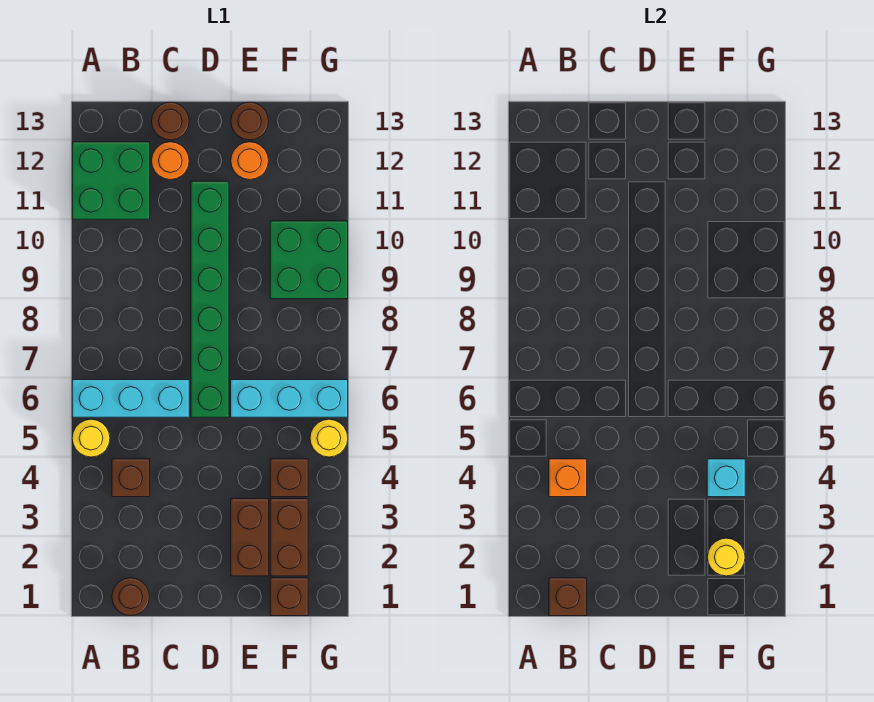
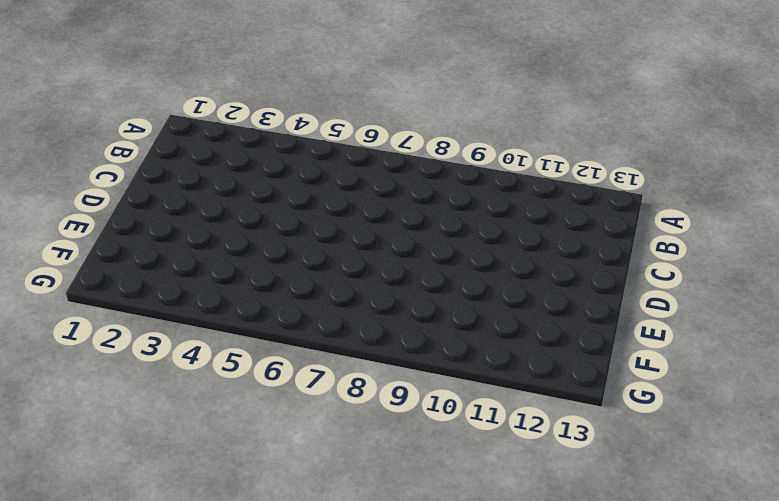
none -> yellow round brick A5 level 1
none -> cyan brick A6:C6 level 1
none -> green brick A11:B12 level 1

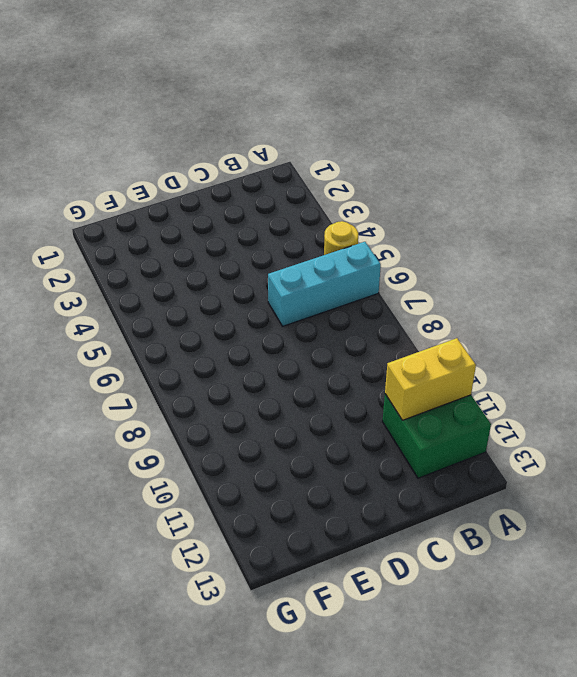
yellow brick A11:B11 level 2 -> none
none -> brown round brick B1 level 1
none -> brown brick B4 level 1
none -> orange round brick C12 level 1

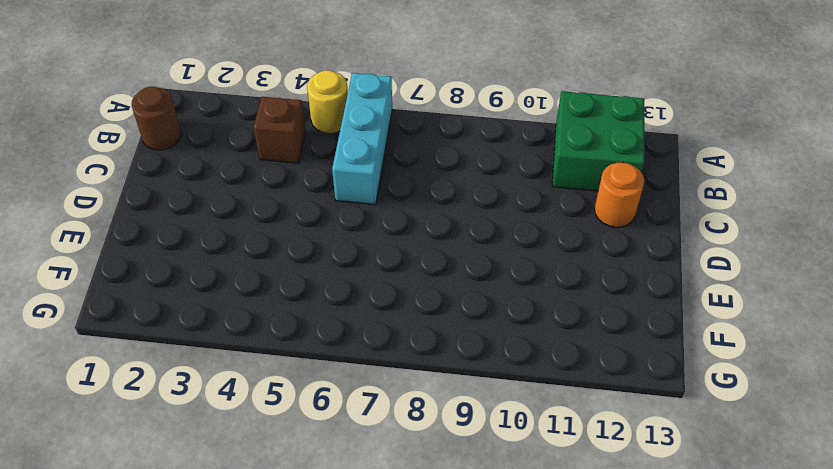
none -> brown round brick C13 level 1
none -> green brick D6:D11 level 1
none -> brown brick E2:E3 level 1

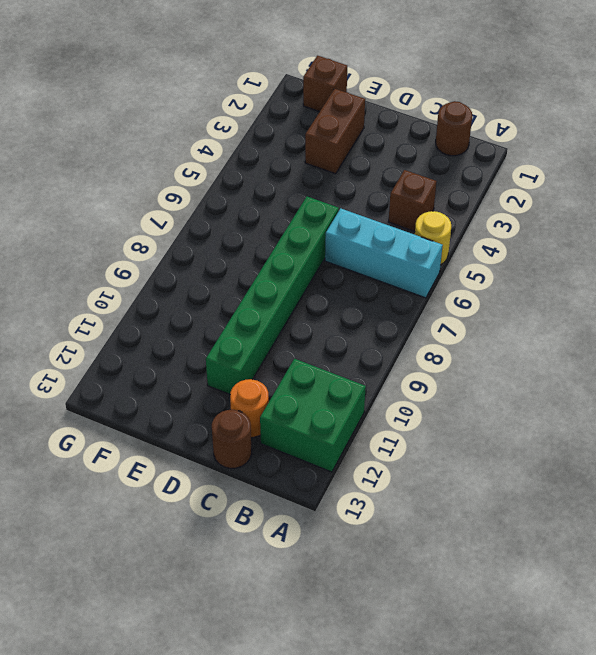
none -> cyan brick E6:G6 level 1
none -> orange round brick E12 level 1
none -> brown round brick E13 level 1

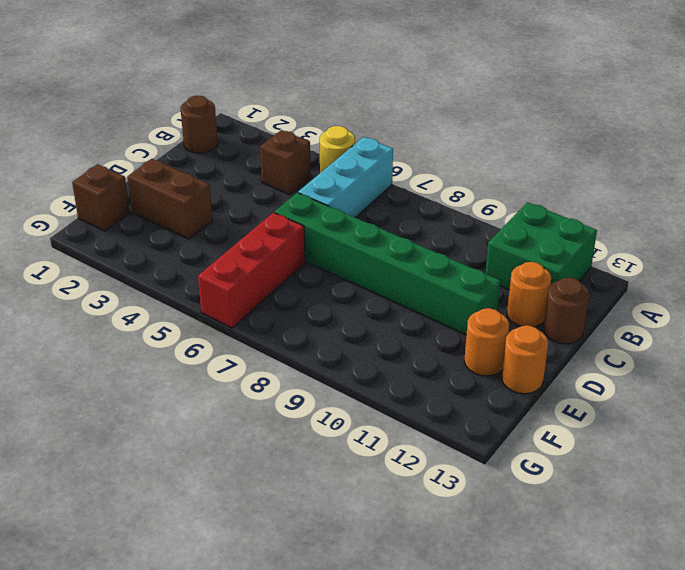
red brick E6:G6 level 1 -> cyan brick E6:G6 level 1
orange round brick E13 level 1 -> brown round brick E13 level 1
none -> brown brick F2:F3 level 1
none -> brown brick F4 level 1
none -> green brick F9:G10 level 1

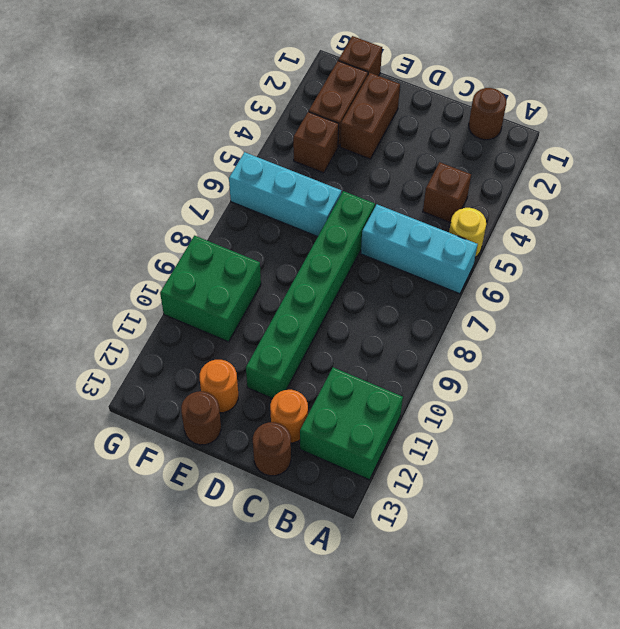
none -> yellow round brick G5 level 1
none -> brown brick B1 level 2
none -> orange brick B4 level 2

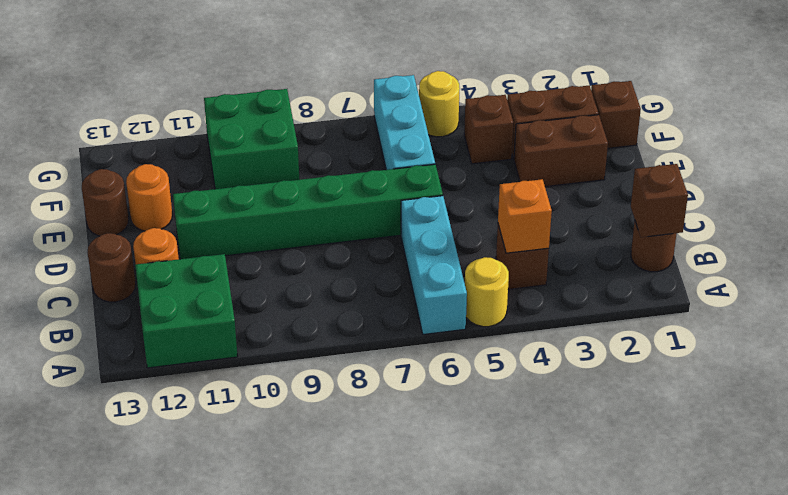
none -> yellow round brick F2 level 2
none -> cyan brick F4 level 2

